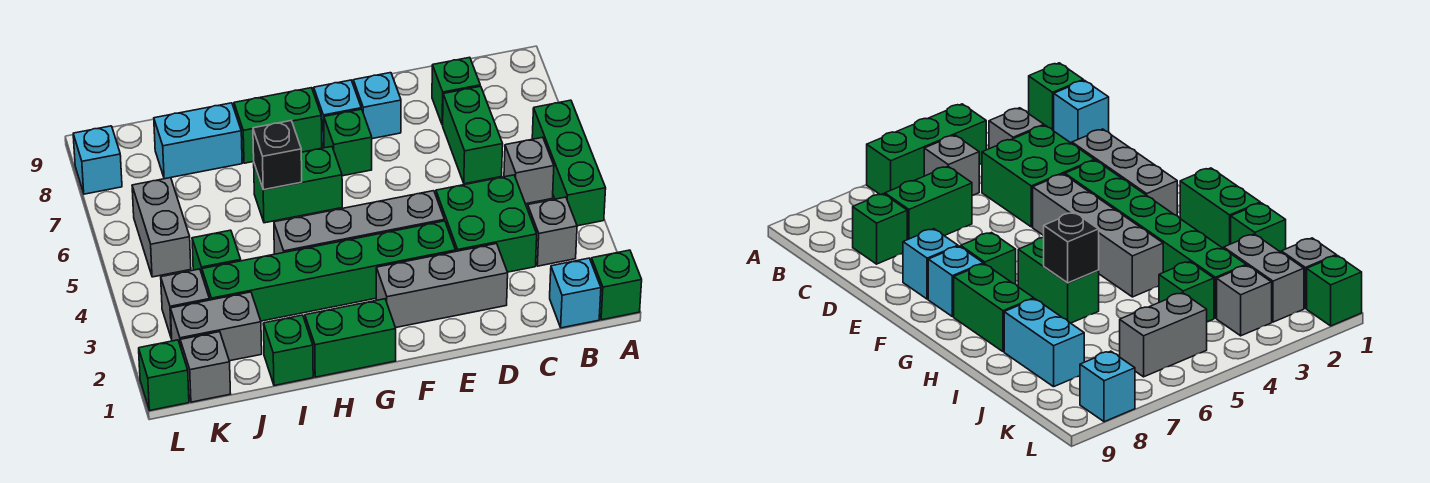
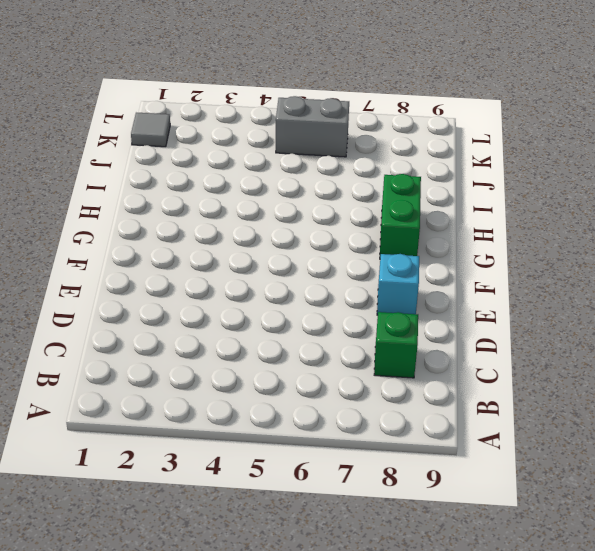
grey tile K1 level 1 -> grey brick K1 level 1
none -> green brick A1 level 1
none -> green brick A4:A6 level 1
none -> cyan brick B1 level 1

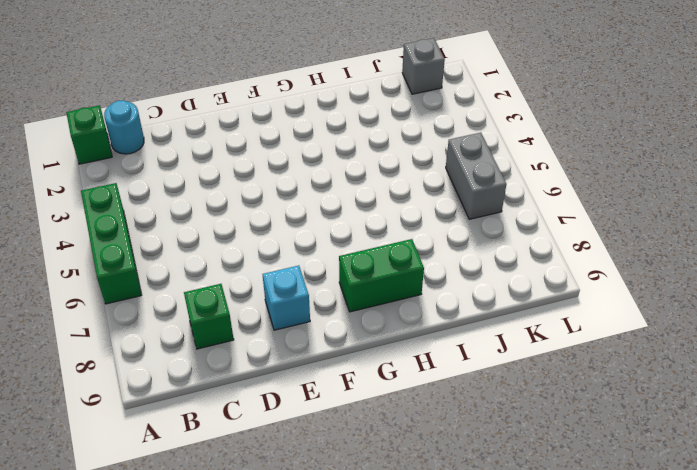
cyan round brick B1 level 1 -> cyan brick B1 level 1
none -> grey brick B3 level 1
none -> grey brick B5 level 1
none -> green brick C3:D4 level 1

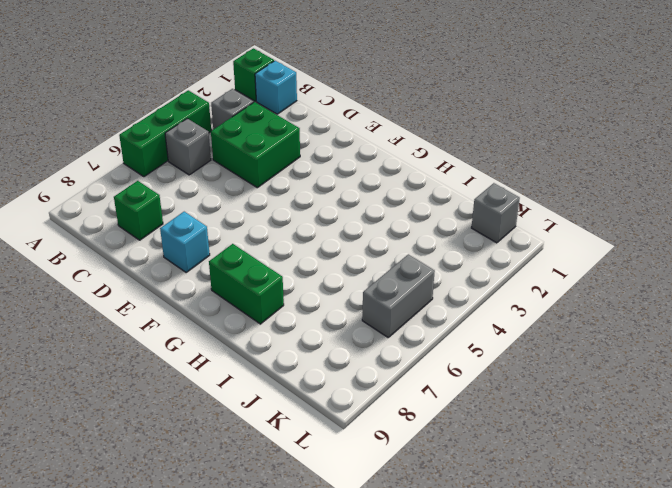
none -> green brick C6:C7 level 1
none -> grey brick D2:F2 level 1
none -> green brick E3:J3 level 1

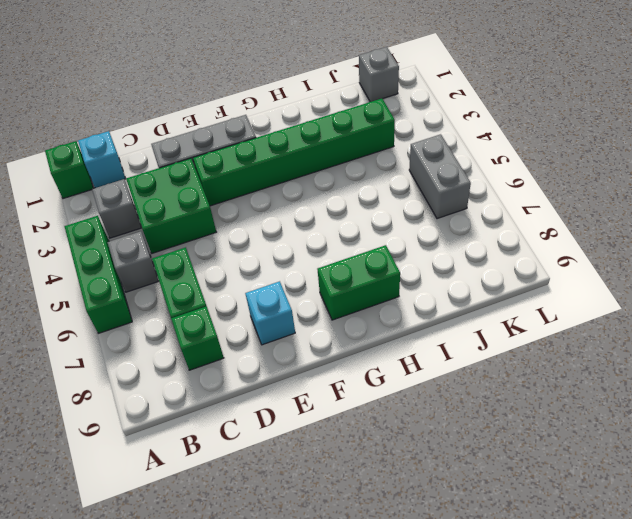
none -> grey brick E4:H4 level 1
none -> green brick F7 level 1
none -> cyan brick F8 level 1

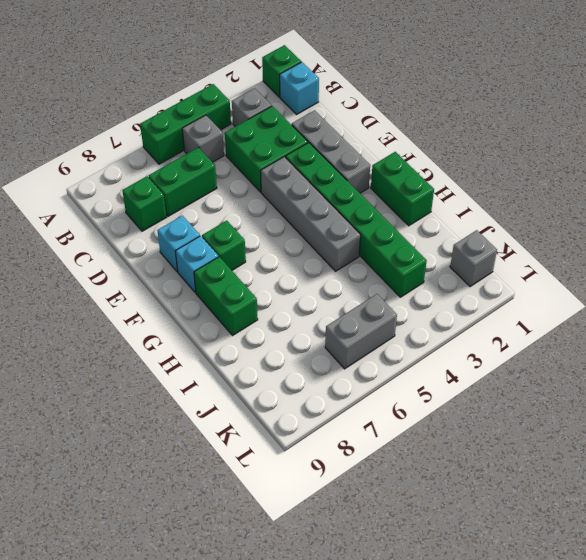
none -> green brick G6:H6 level 1
none -> green brick I1 level 1
none -> cyan brick I8:J8 level 1

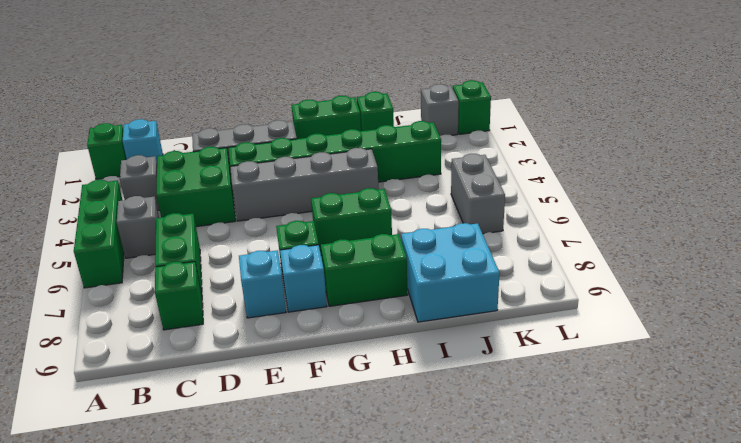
cyan brick I8:J9 level 1 -> cyan brick I8:J8 level 1
none -> grey brick J2:K2 level 1
none -> green brick J4 level 1
none -> grey brick K3 level 1

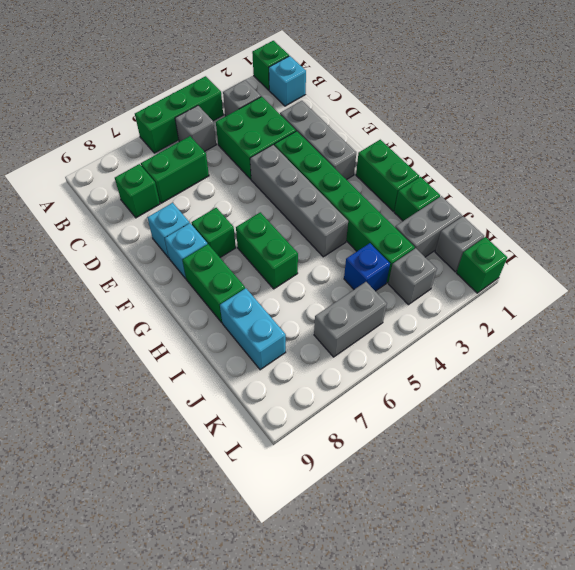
grey brick J1:J2 level 1 -> grey brick J2:K2 level 1
blue brick J4 level 1 -> green brick J4 level 1
none -> cyan brick L8 level 1
none -> black brick H6 level 2

